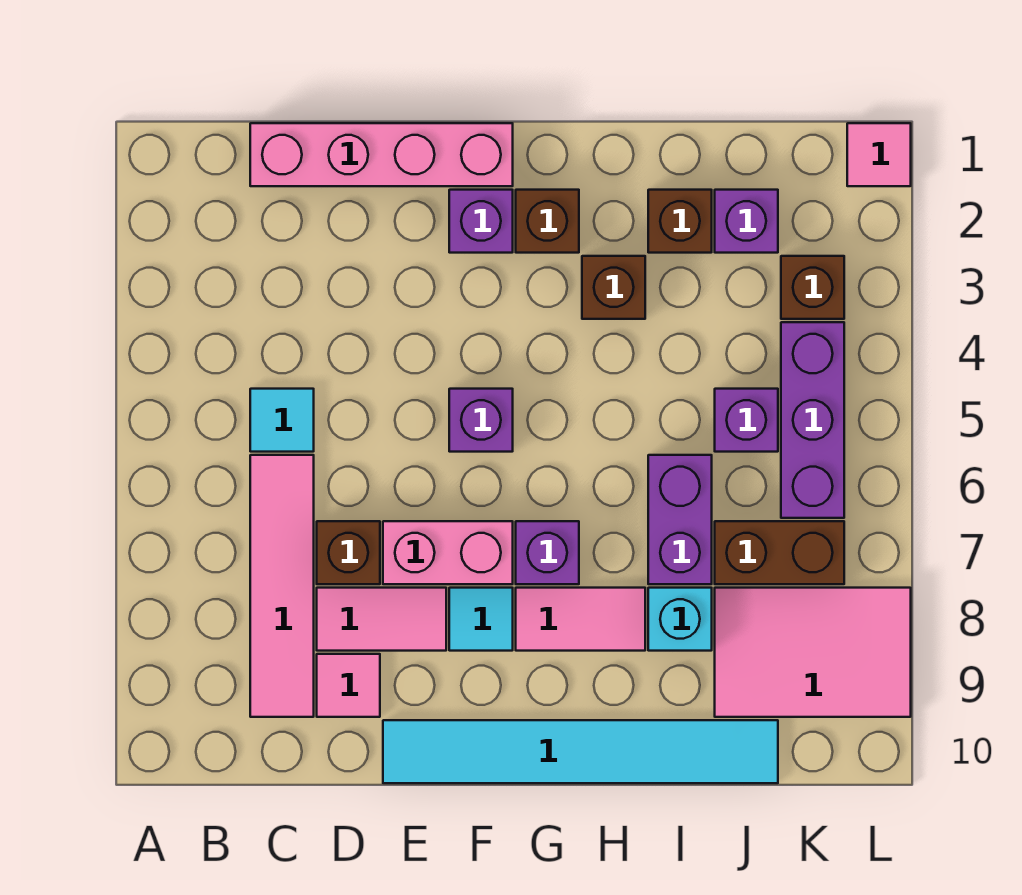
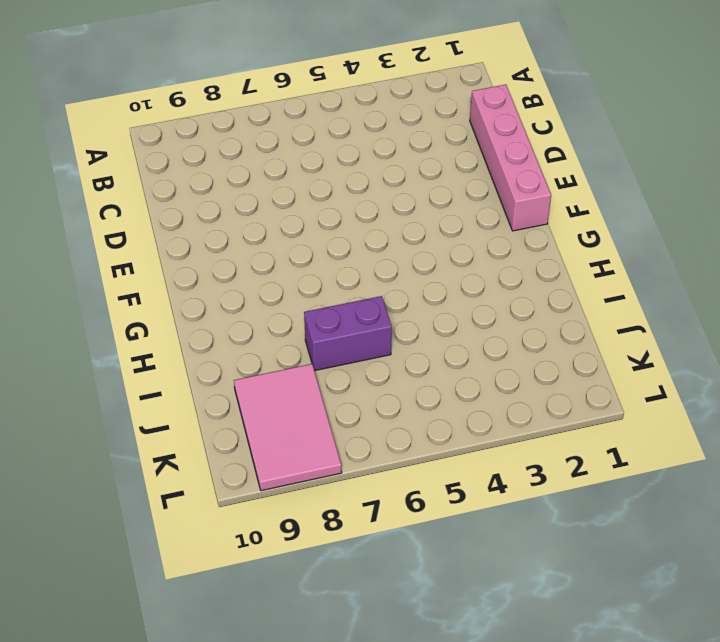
none -> cyan tile C5 level 1
none -> pink tile C6:C9 level 1
none -> brown brick D7 level 1

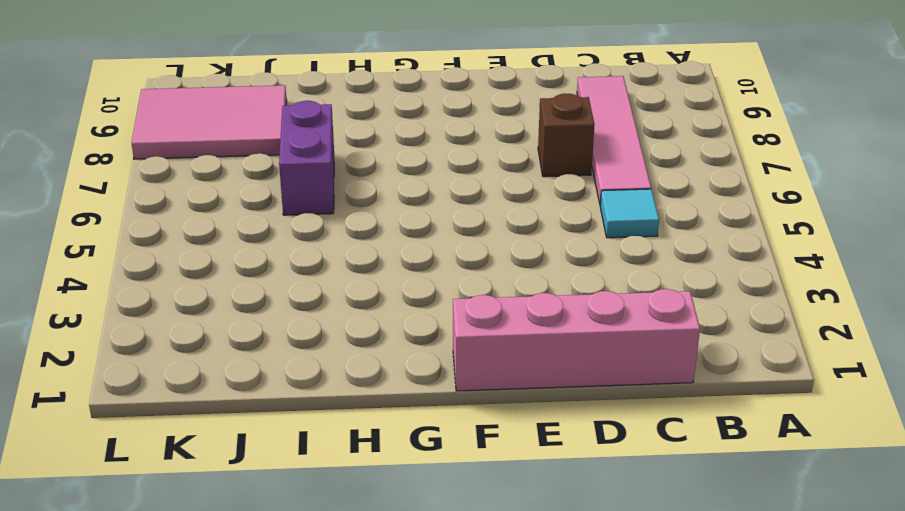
none -> pink tile D8:E8 level 1
none -> pink tile D9 level 1
none -> pink brick E7:F7 level 1

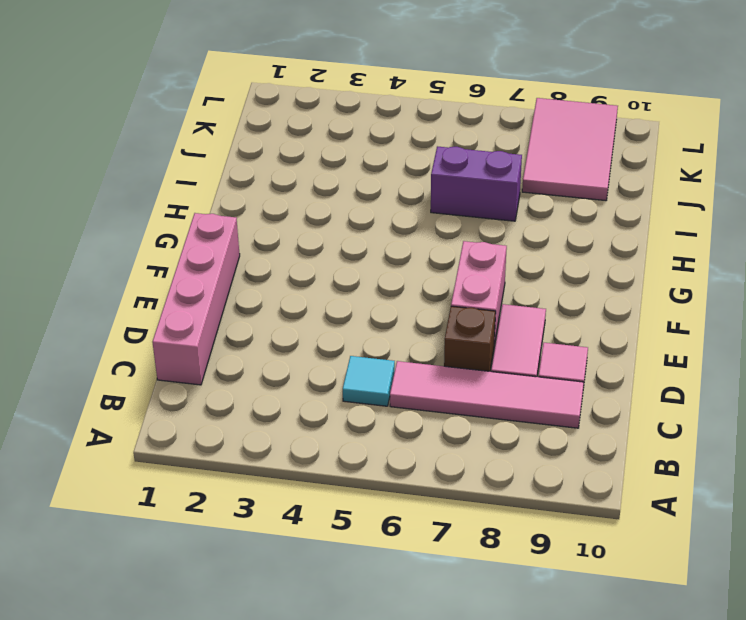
none -> cyan tile E10:J10 level 1
none -> purple brick F2 level 1
none -> purple brick F5 level 1

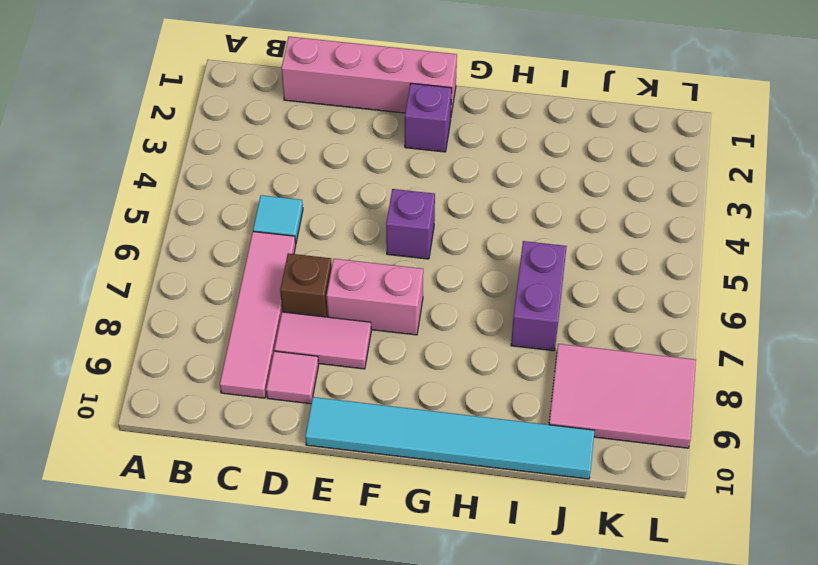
none -> cyan tile F8 level 1
none -> brown brick G2 level 1
none -> purple brick G7 level 1

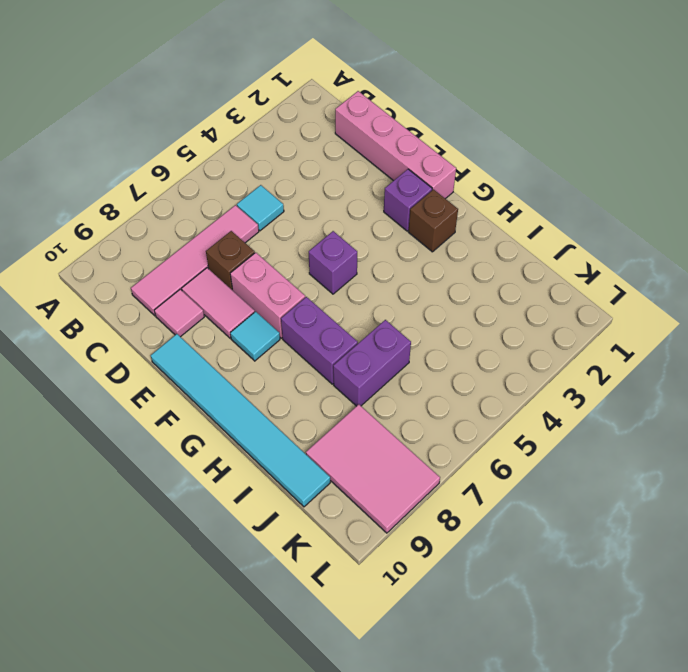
purple brick G7:H7 level 1 -> purple brick G7 level 1
none -> pink tile G8:H8 level 1
none -> brown brick H3 level 1
none -> brown brick I2 level 1

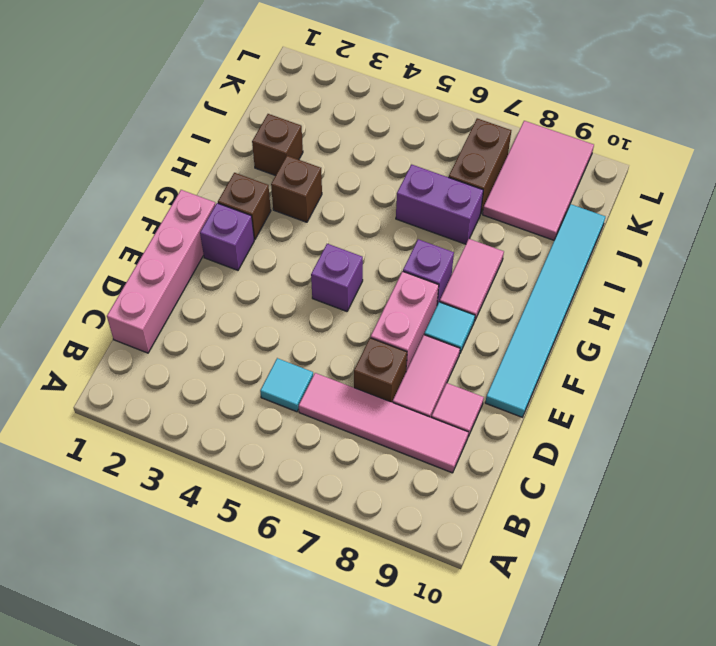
none -> cyan brick I8 level 1
none -> purple brick J2 level 1
none -> purple brick J5 level 1

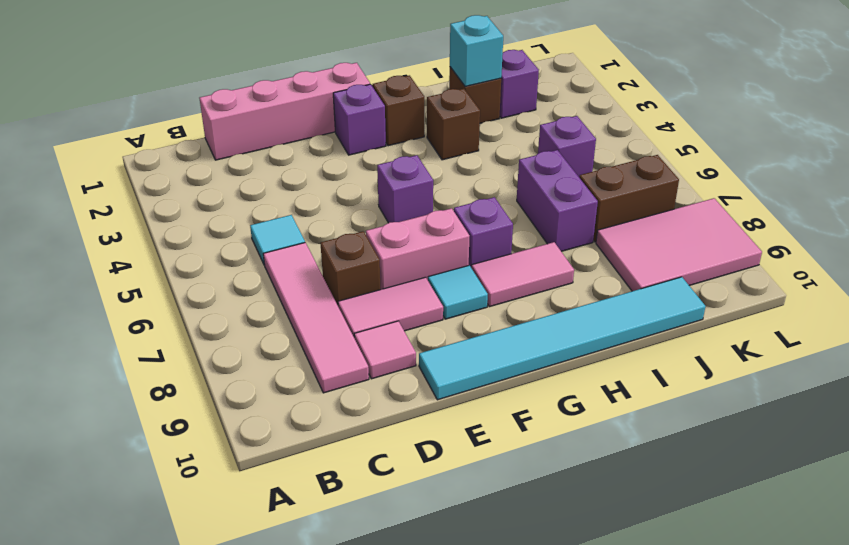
cyan brick I2 level 2 -> cyan brick I8 level 1
none -> brown brick K3 level 1
none -> purple brick K4:K6 level 1
none -> pink tile L1 level 1

